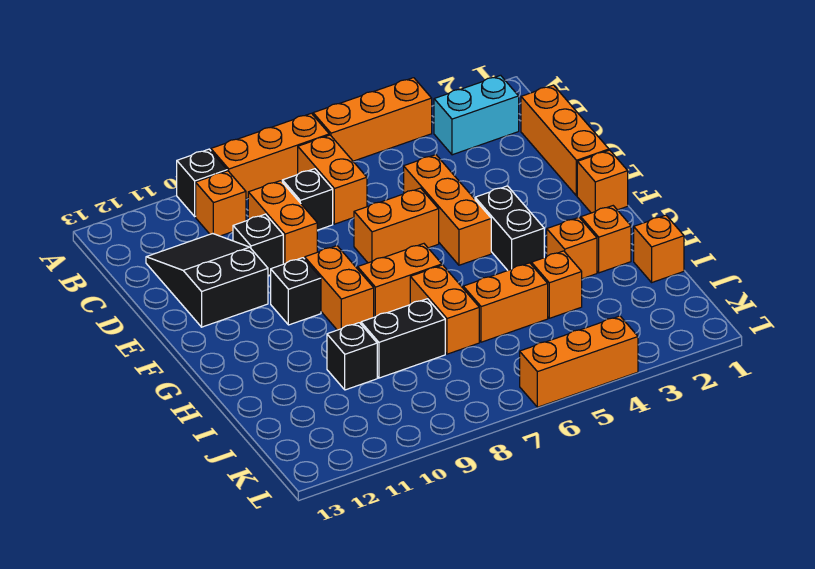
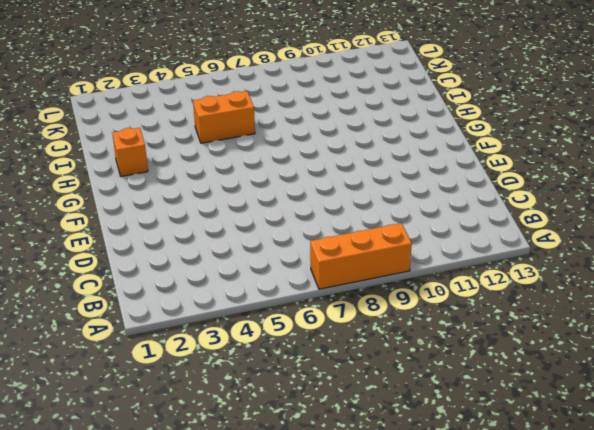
none -> orange brick A4:A6 level 1
none -> black brick A10 level 1
none -> cyan brick B2:B3 level 1

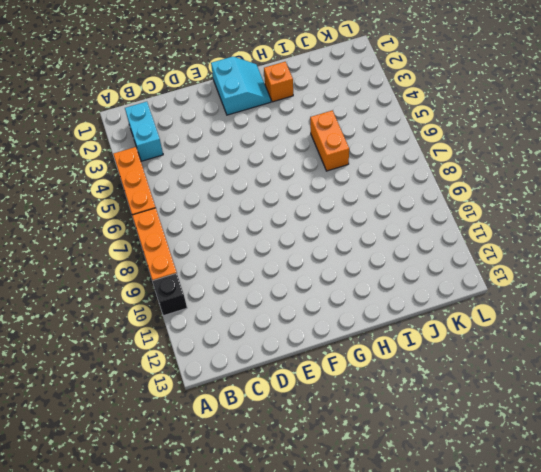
cyan slope F1:G2 level 1 top F -> orange brick F1 level 1
none -> orange brick B7:C7 level 1
none -> orange brick B10 level 1
none -> orange brick C1:E1 level 1

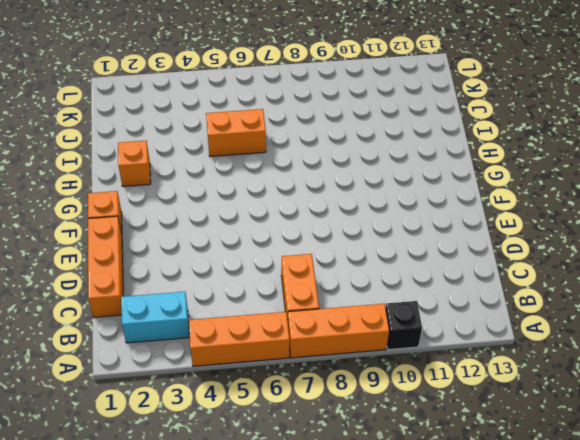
none -> orange brick B10 level 1
none -> black brick C8 level 1
none -> orange brick C9:D9 level 1

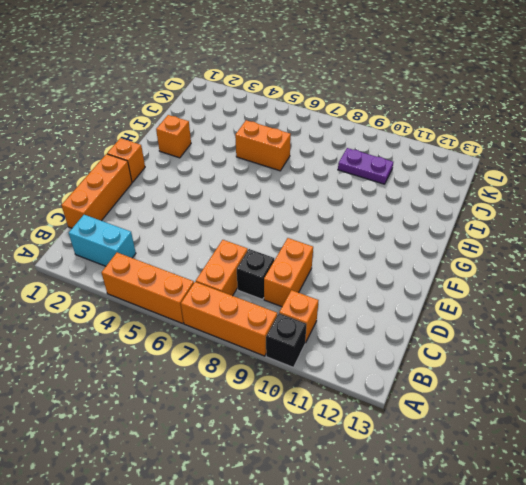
purple plate J9:J10 level 1 -> none
none -> black slope C11:E12 level 1 top E
none -> orange brick D5:F5 level 1
none -> black brick D10 level 1

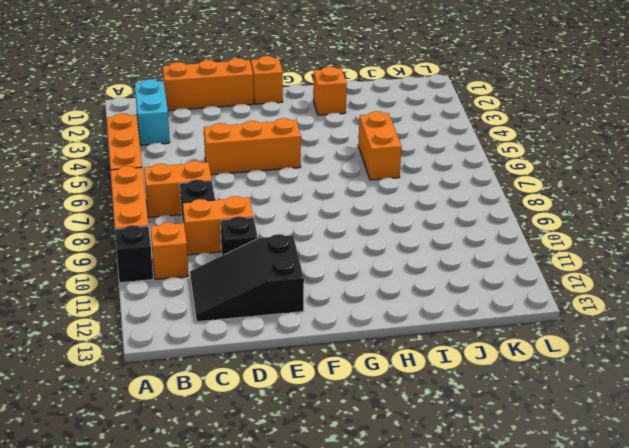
none -> orange brick E6:E7 level 1
none -> black brick F4:G4 level 1
none -> orange brick F9:G9 level 1

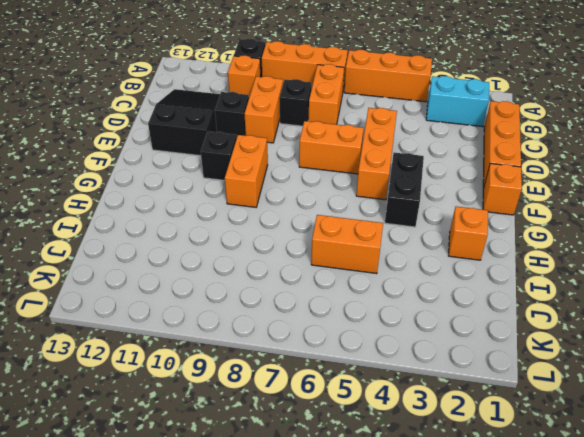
none -> orange brick G7:G8 level 1
none -> orange brick H3 level 1
none -> orange brick H7:I7 level 1

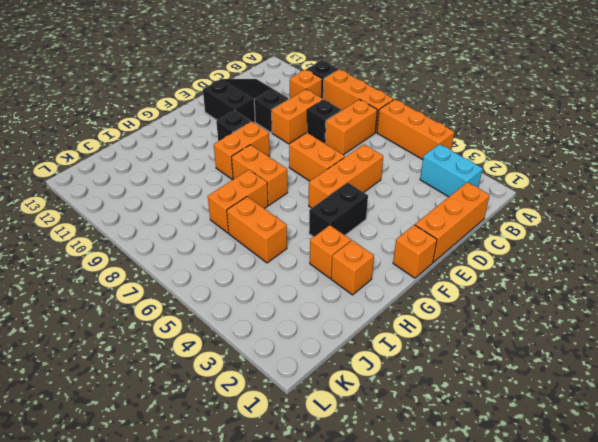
none -> orange brick I1 level 1
none -> orange brick I4 level 1
none -> black brick I8:I9 level 1

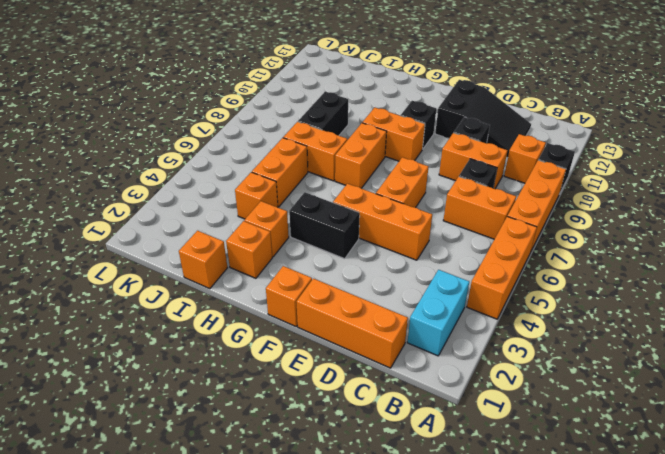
none -> black brick I10 level 1
none -> orange brick L4:L6 level 1

